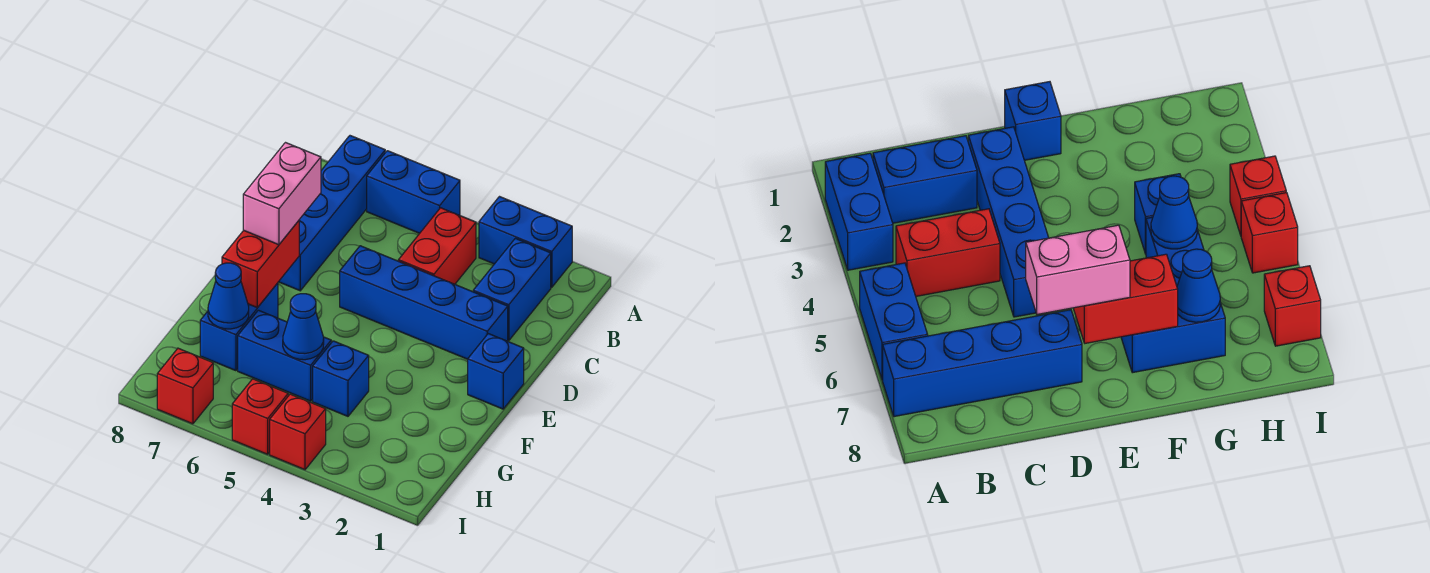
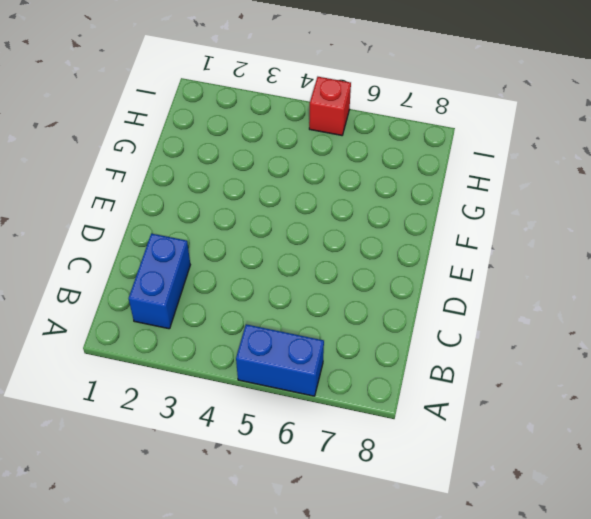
none -> blue brick A2:A3 level 1
none -> blue brick A7:D7 level 1
none -> red brick B4:C4 level 1

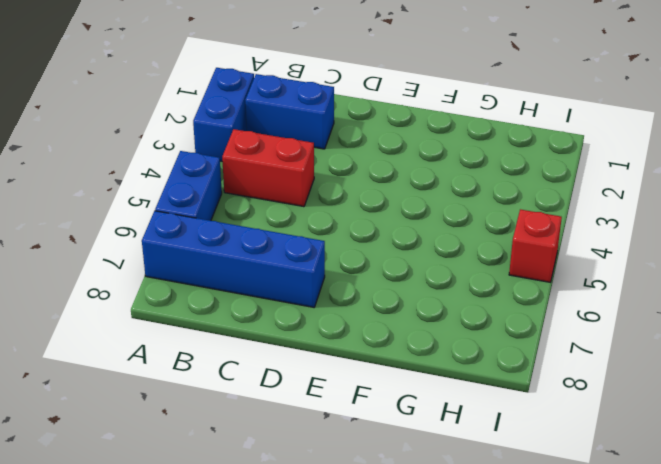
none -> blue brick D2:D5 level 1
none -> blue brick E1 level 1
none -> blue brick F7:G7 level 1

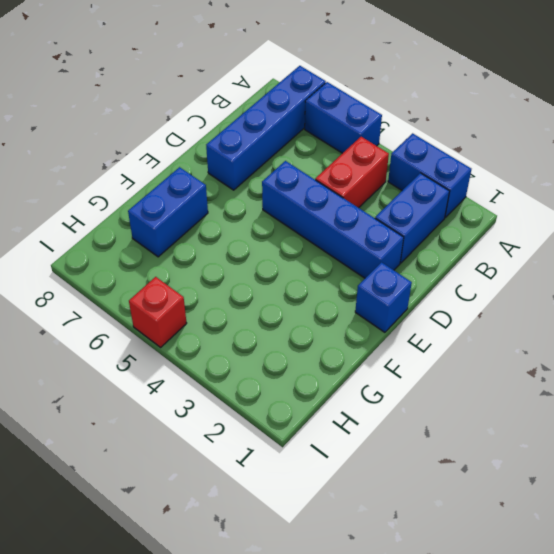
none -> blue brick G4 level 1
none -> blue brick G5:G6 level 1
none -> red brick I4 level 1

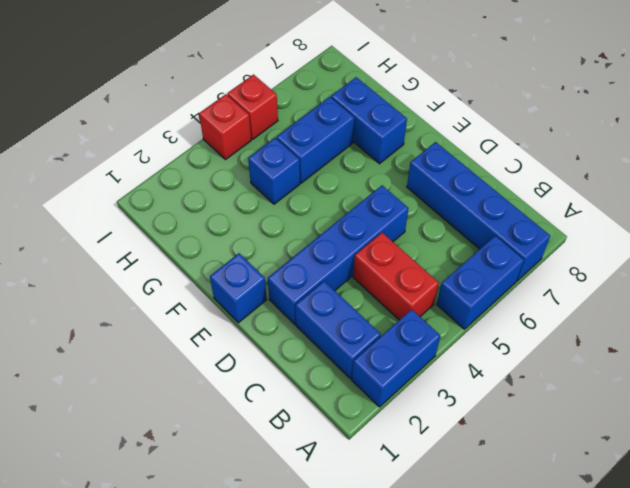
none -> red brick I7 level 1
none -> red brick E7:F7 level 2
none -> blue cone G5 level 2

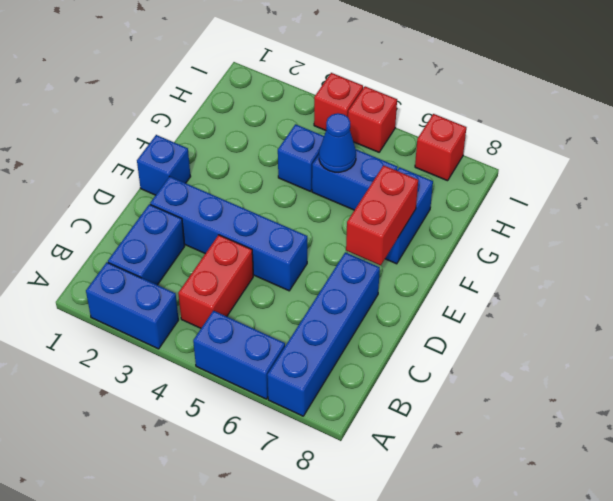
none -> blue cone G7 level 2
none -> pink brick D7:E7 level 3

